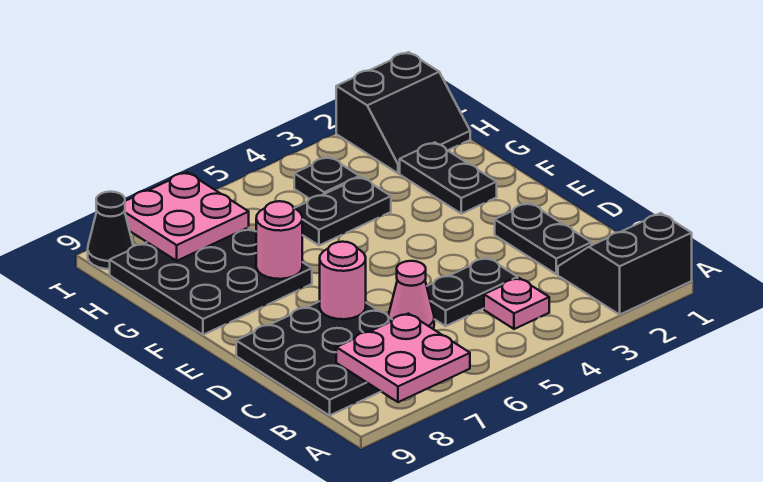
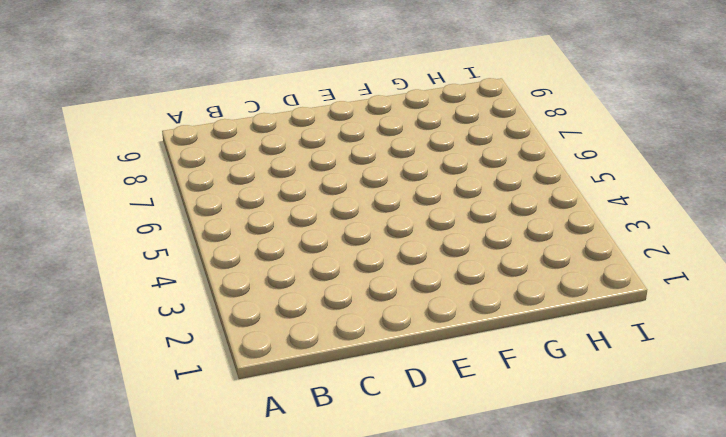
none -> black slope A1:B2 level 1 top A
none -> pink plate B4 level 1
none -> black plate B7:D9 level 1

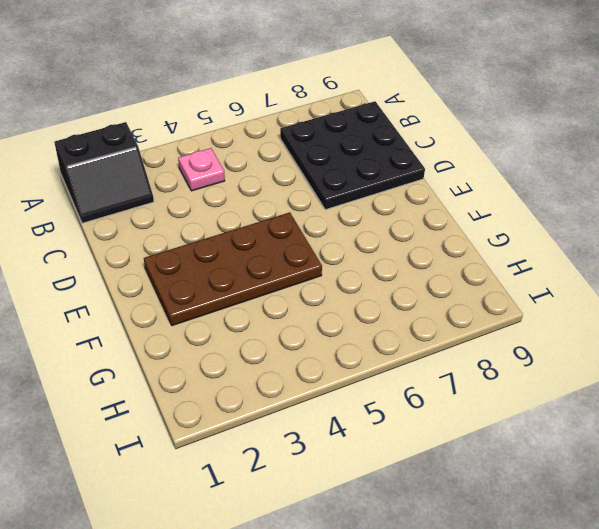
brown plate E2:F5 level 1 -> black plate F2:G2 level 1
none -> black plate C2:D2 level 1
none -> black plate C4:C5 level 1
none -> pink cone C6 level 1

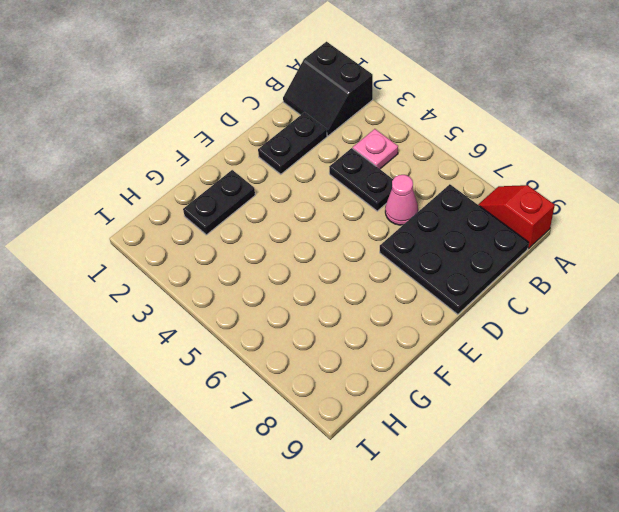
red slope A8:A9 level 1 top 9 -> none
none -> black plate F7:H9 level 1
none -> black plate G4:G5 level 1
none -> black slope H1:I2 level 1 top I

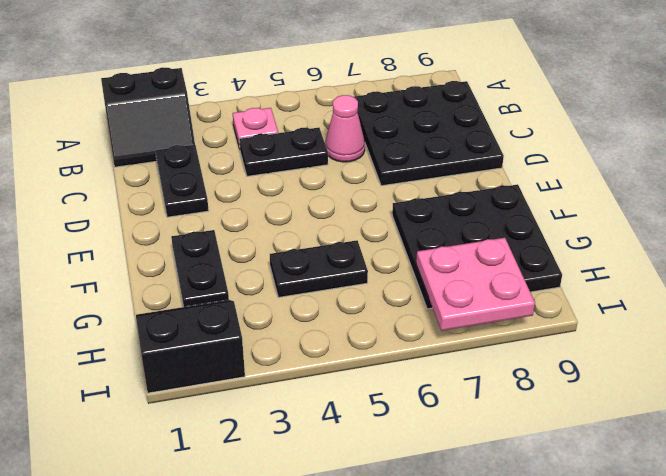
none -> black plate H4 level 1
none -> black cone I9 level 1
none -> pink plate A7:B8 level 2

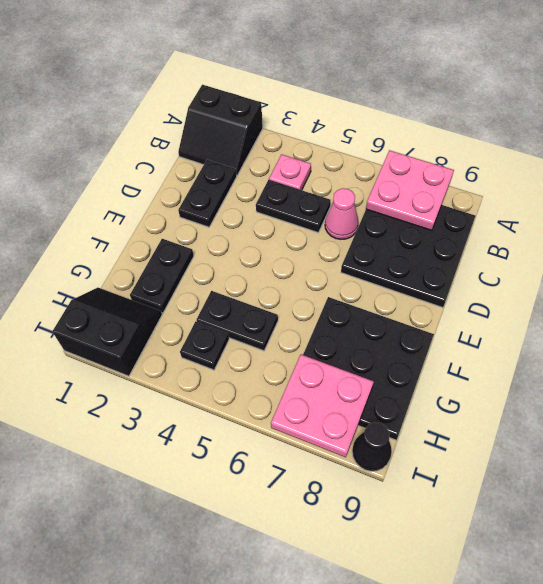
none -> pink round brick D7 level 2
none -> pink round brick F7 level 2

